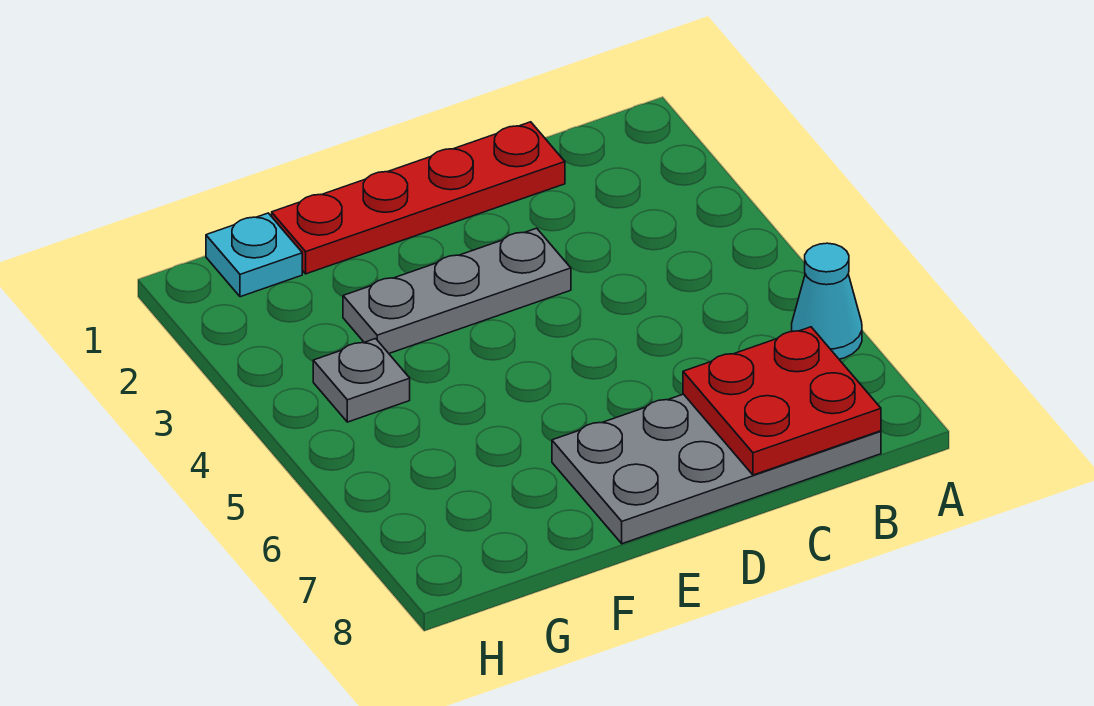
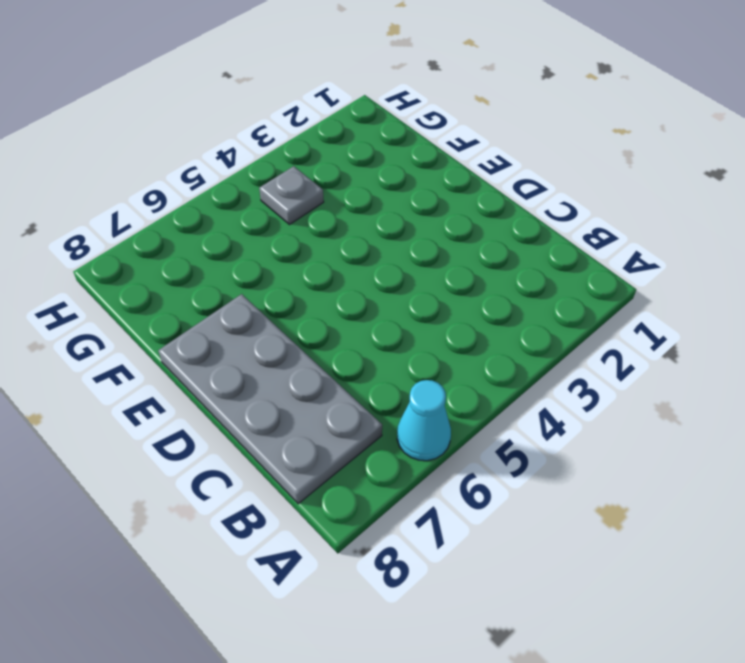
none -> red plate C1:F1 level 1
none -> grey plate D3:F3 level 1

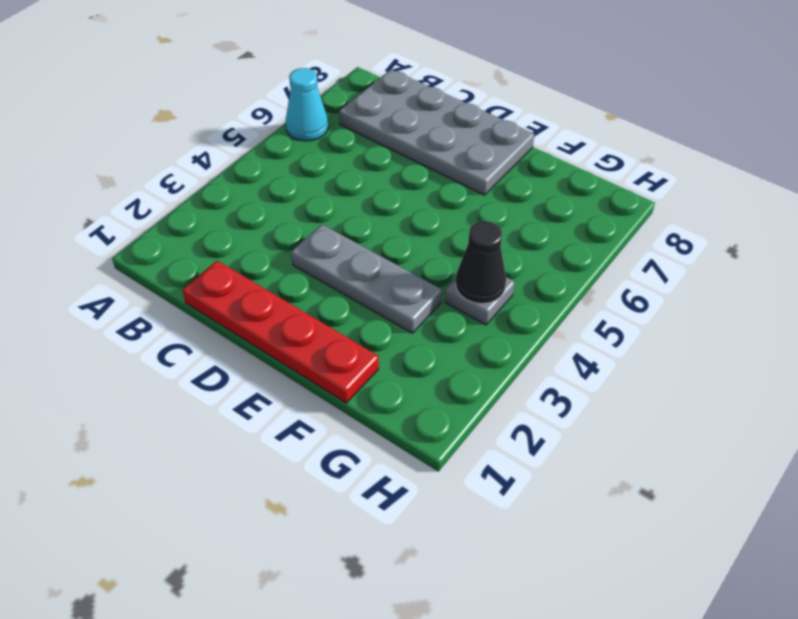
black cone G4 level 2 -> none
none -> cyan plate G1 level 1
none -> red plate B7:C8 level 2

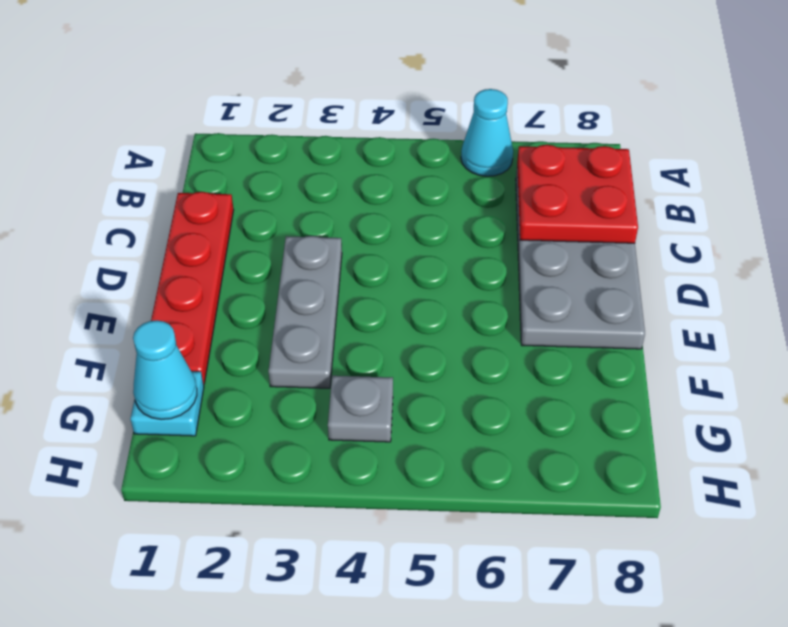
cyan cone G1 level 2 -> none

